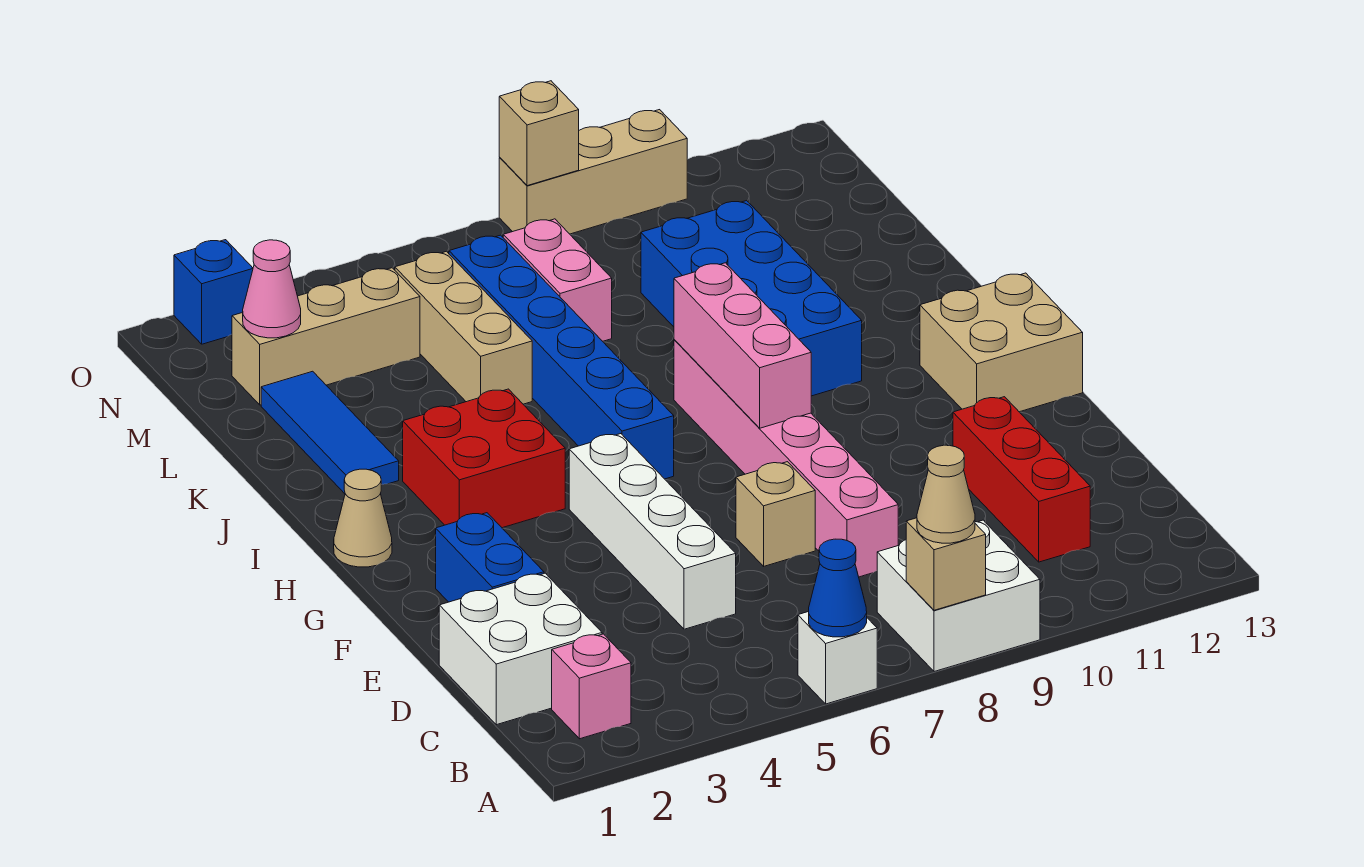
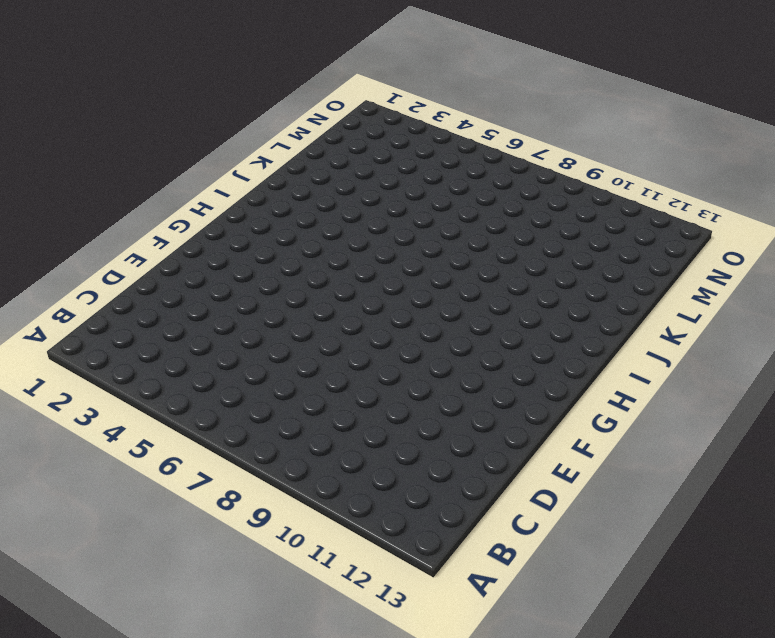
none -> white brick A6 level 1
none -> white brick A8:B9 level 1
none -> pink brick B2 level 1

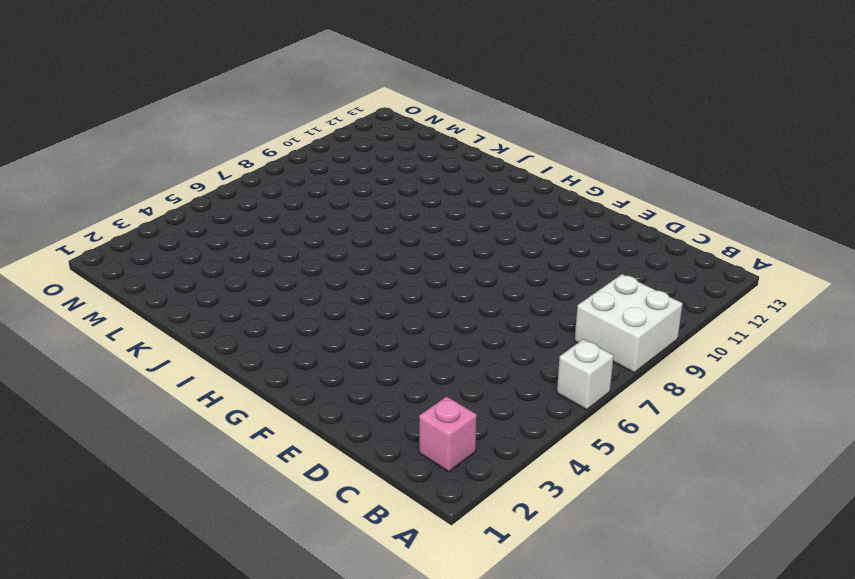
none -> white brick C1:D2 level 1
none -> red brick C11:E11 level 1
none -> white brick D5:G5 level 1

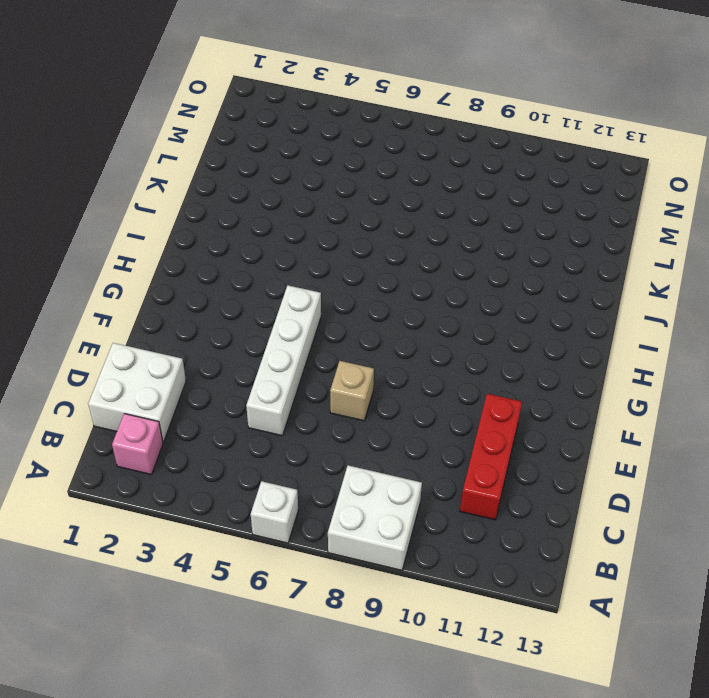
none -> pink brick D8:I8 level 1
none -> blue brick E2:F2 level 1
none -> tan brick G12:H13 level 1

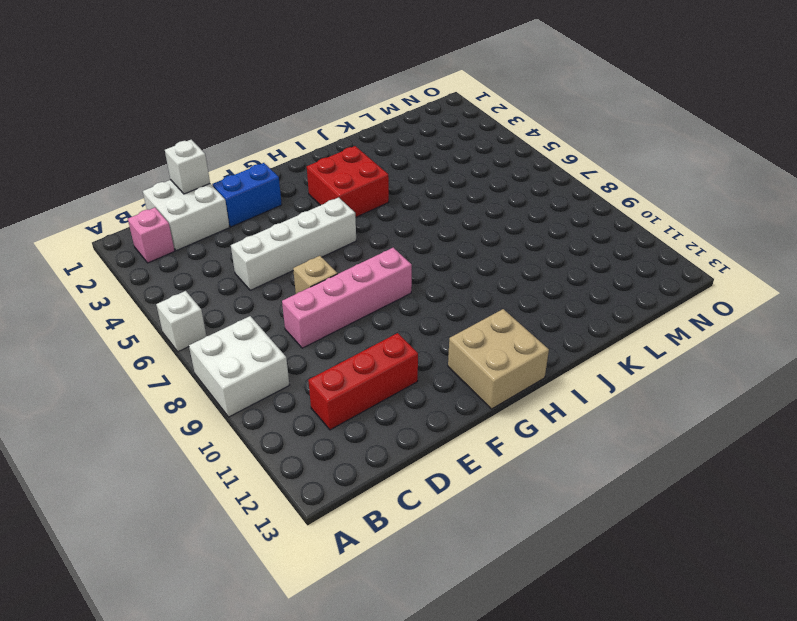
white brick D1 level 2 -> none
pink brick D8:G8 level 1 -> pink brick D8:I8 level 1
none -> tan cone H1 level 1
none -> blue brick H6:M6 level 1
none -> blue brick I9:L10 level 1

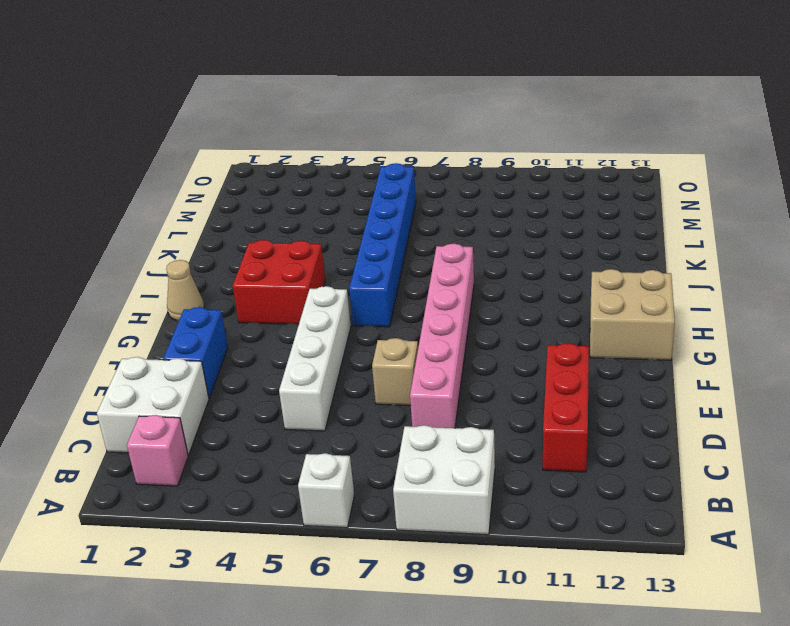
none -> blue brick I9:L10 level 1
none -> blue tile J2:L2 level 1
none -> tan brick K5:M5 level 1

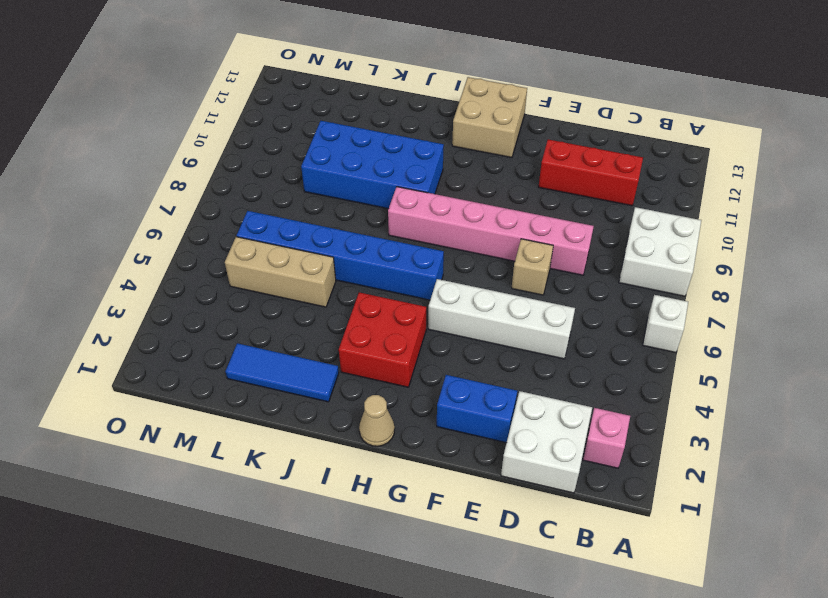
none -> pink brick L7:M7 level 1
none -> tan brick M2:M4 level 1
none -> blue brick O2 level 1

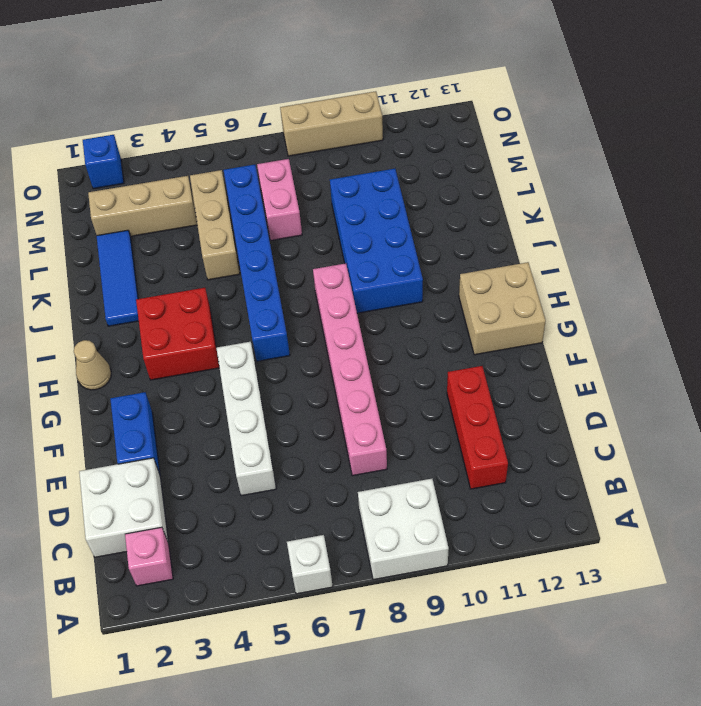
none -> tan brick E7 level 1
none -> blue cone A6 level 2
none -> tan brick A8 level 2

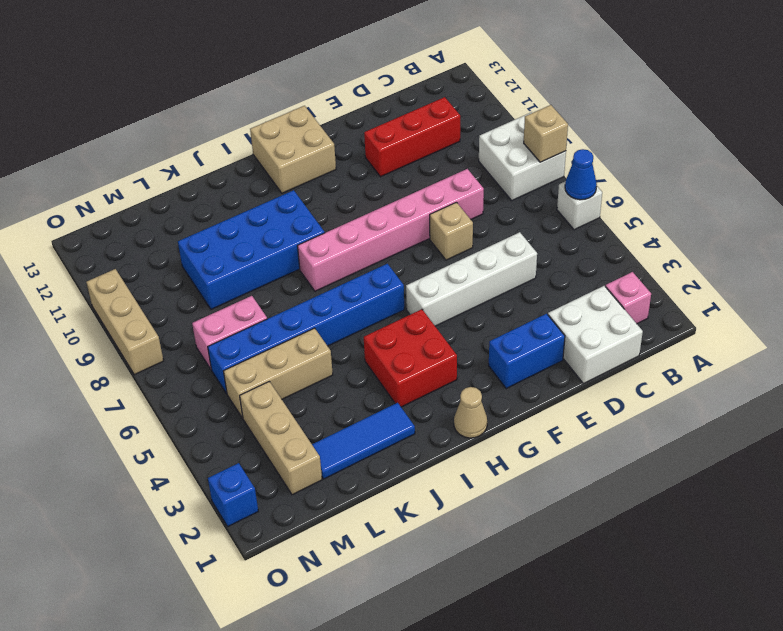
none -> pink brick G8:I8 level 2
none -> pink cone M2 level 2
none -> tan brick O8 level 2

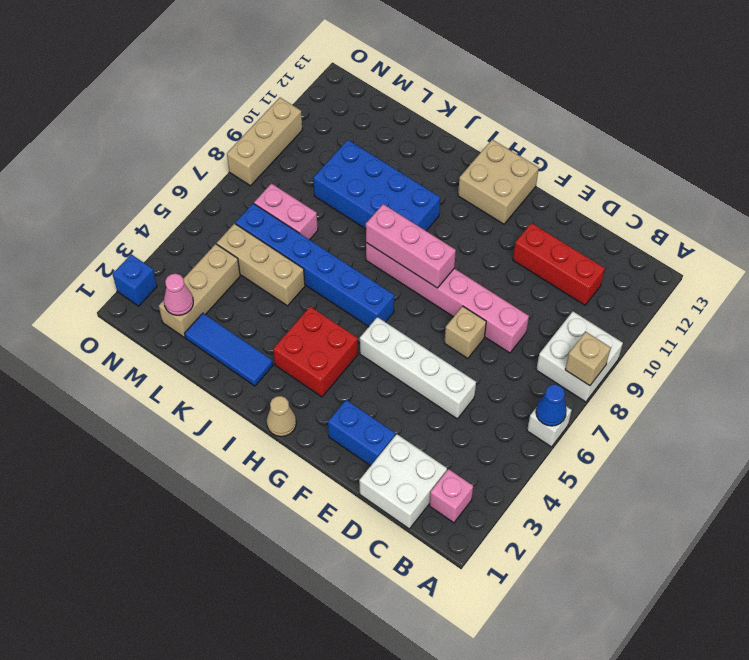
none -> tan brick O8 level 2
none -> tan cone A8 level 3

